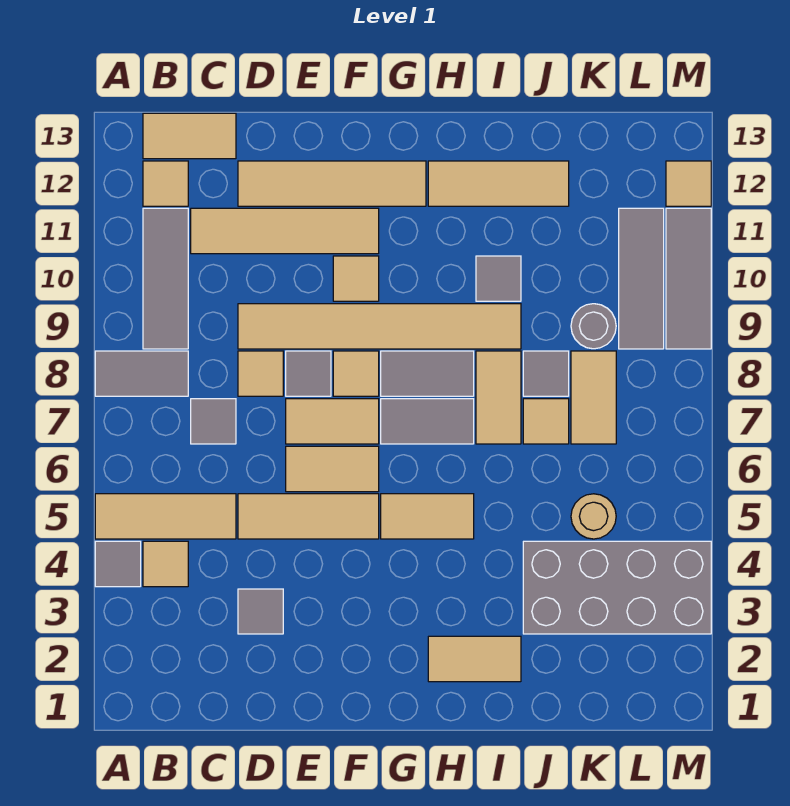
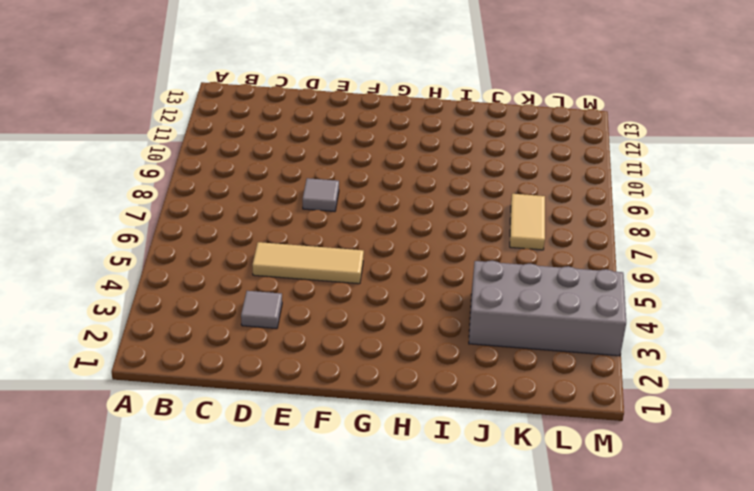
none -> grey tile A4 level 1
none -> tan tile A5:C5 level 1
none -> grey tile A8:B8 level 1
none -> tan tile B4 level 1

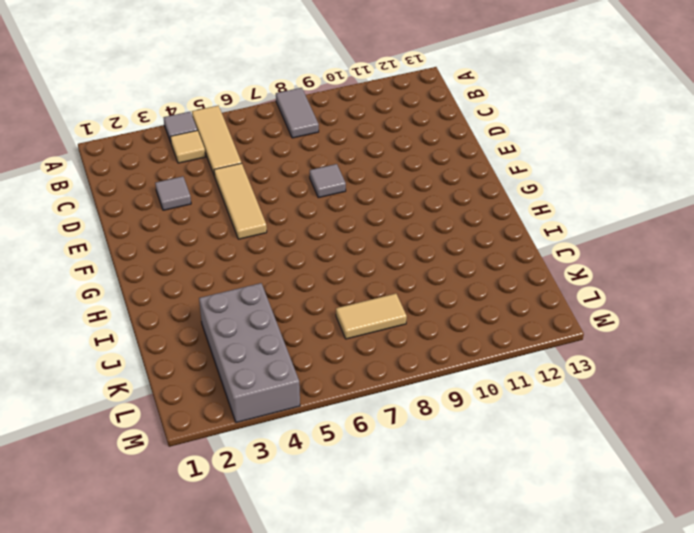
none -> grey tile B9:B11 level 1
none -> tan tile B12 level 1
none -> tan tile B13:C13 level 1
none -> grey tile C7 level 1

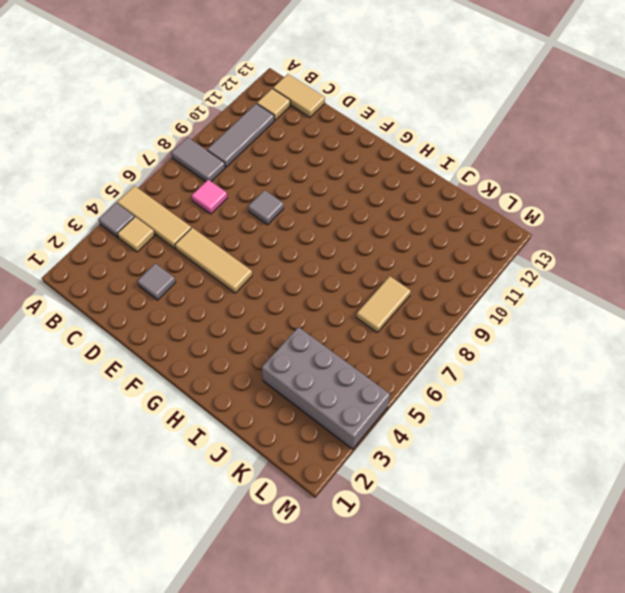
pink tile C7 level 1 -> grey tile C7 level 1
none -> tan tile C11:F11 level 1
none -> tan tile D8 level 1
none -> tan tile D9:I9 level 1
none -> tan tile D12:G12 level 1

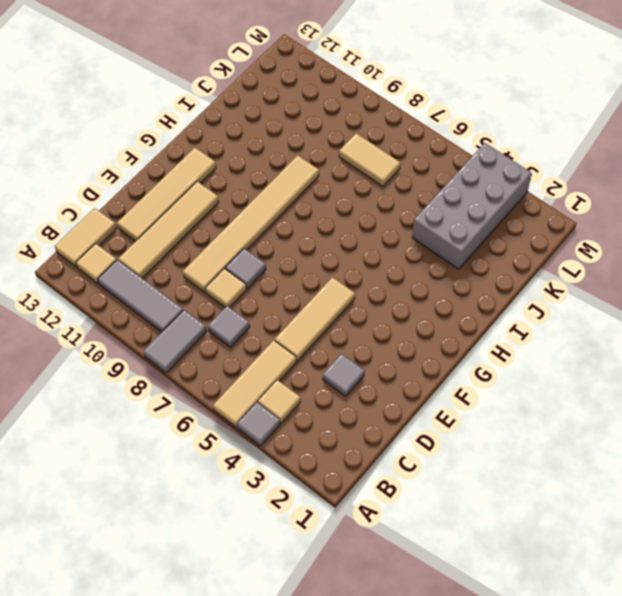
none -> tan tile E6:F6 level 1
none -> tan tile E7:F7 level 1
none -> tan tile F8 level 1
none -> tan tile F10 level 1

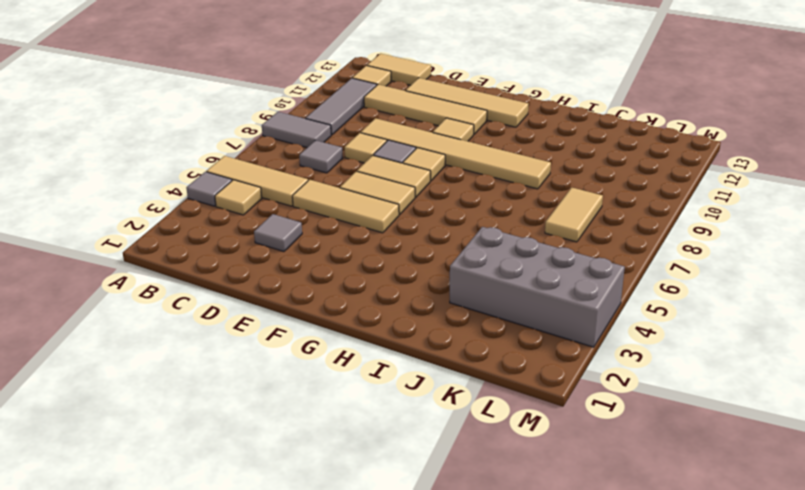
none -> tan tile G5:H5 level 1
none -> grey tile G7:H7 level 1
none -> grey tile G8:H8 level 1
none -> tan tile H2:I2 level 1

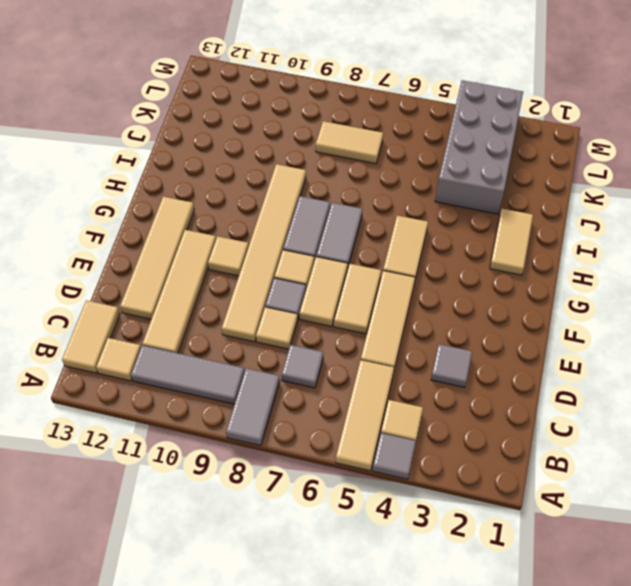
none -> tan tile H12:J12 level 1
none -> tan tile I7:I8 level 1
none -> grey tile I10 level 1
none -> tan tile J7 level 1

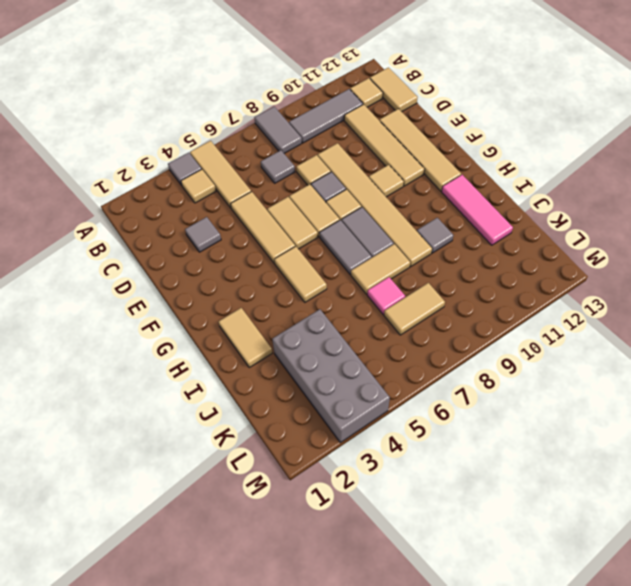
pink tile H12:J12 level 1 -> tan tile H12:J12 level 1
pink tile J7 level 1 -> tan tile J7 level 1
none -> grey tile J8 level 1
none -> tan round brick K5 level 1
none -> grey round brick K9 level 1
none -> grey tile L9:L11 level 1

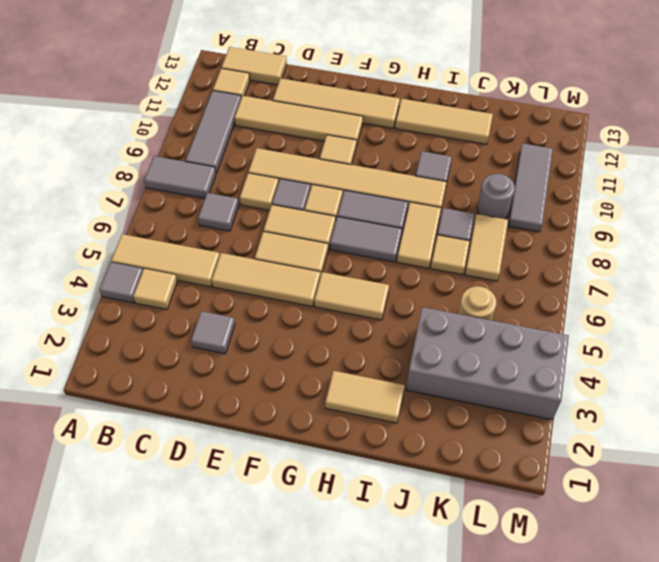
none -> grey tile M9:M11 level 1
none -> tan tile M12 level 1

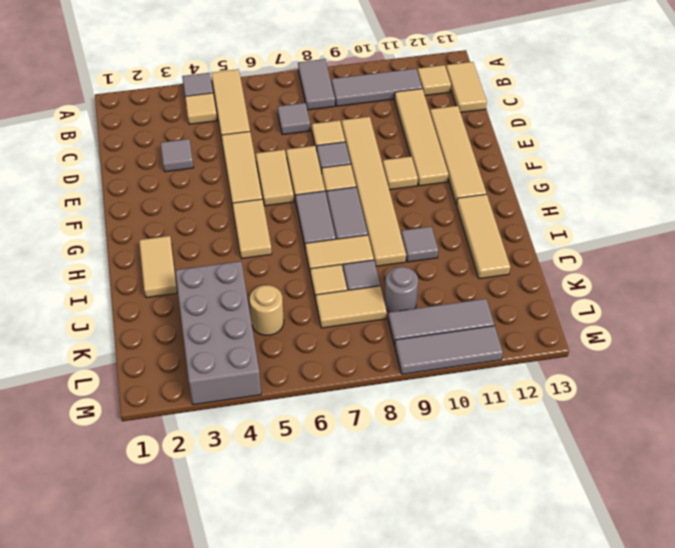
none -> tan tile M12 level 1

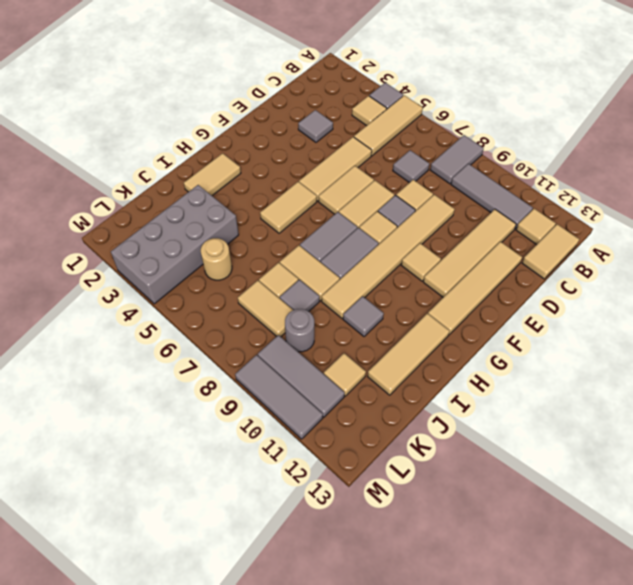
tan tile K11 level 1 -> tan tile M12 level 1

